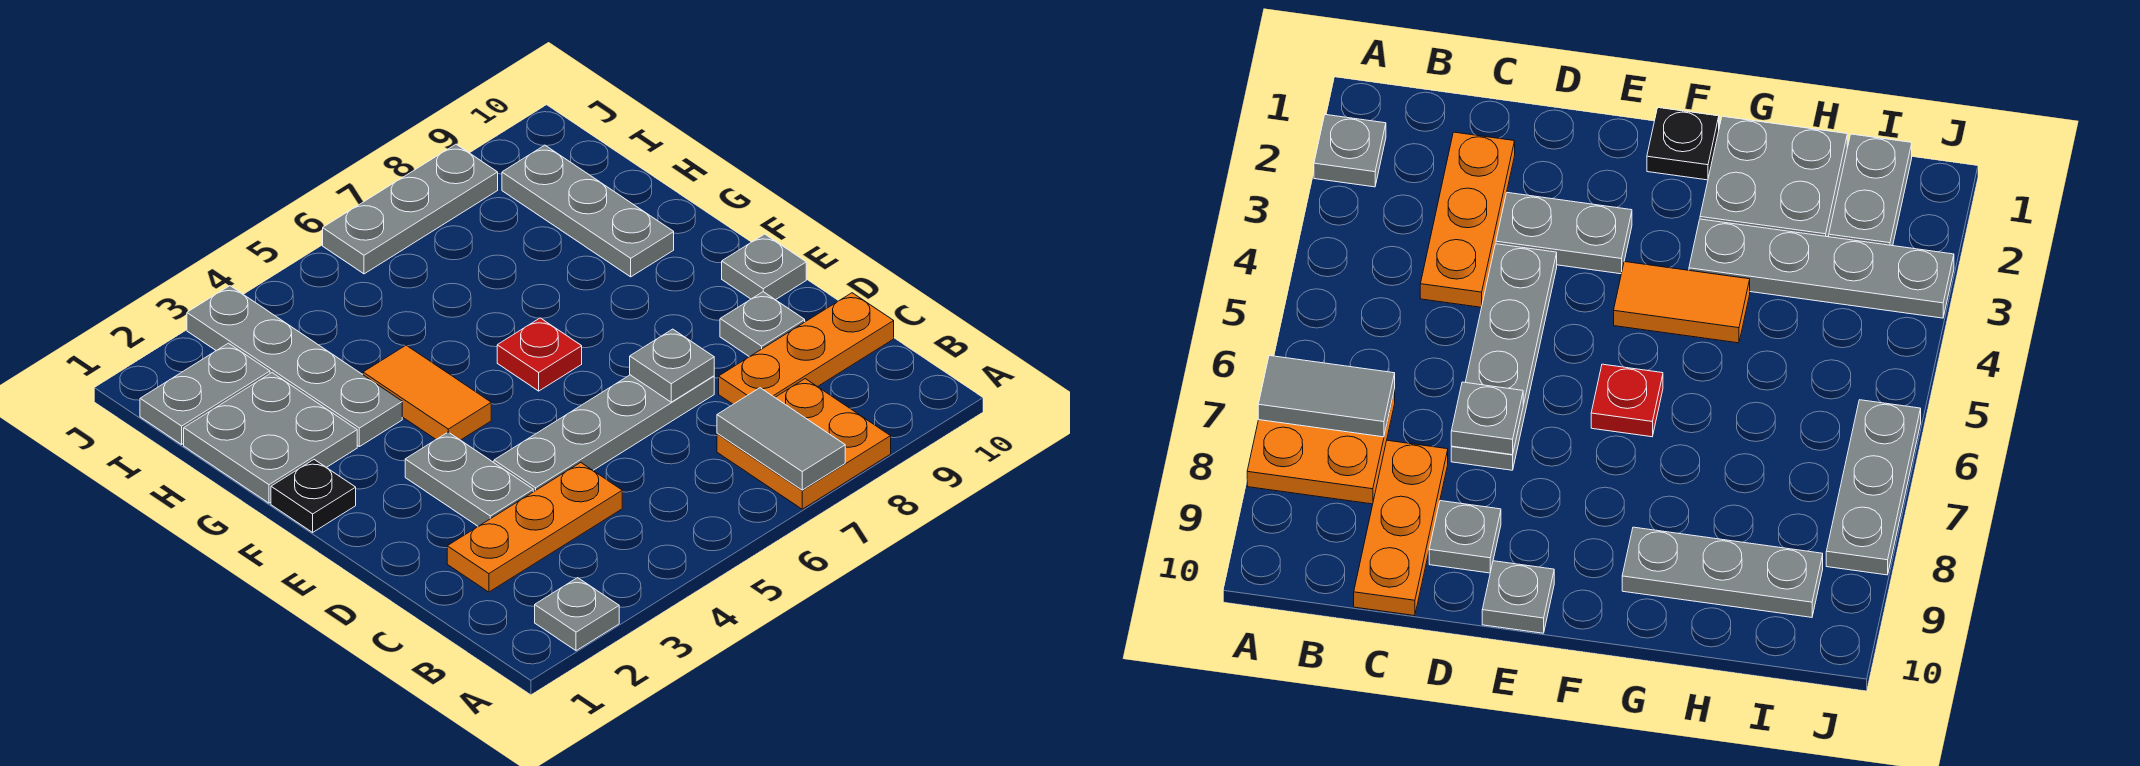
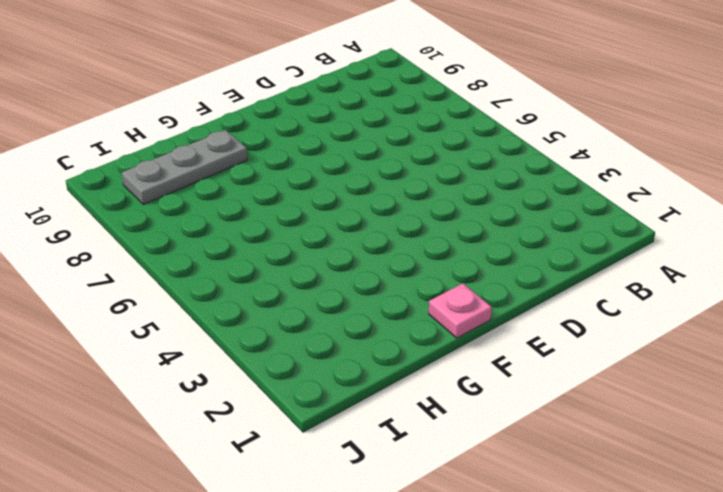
pink plate F1 level 1 -> black plate F1 level 1
none -> grey plate A2 level 1
none -> orange plate A7:B8 level 1
none -> orange plate C2:C4 level 1

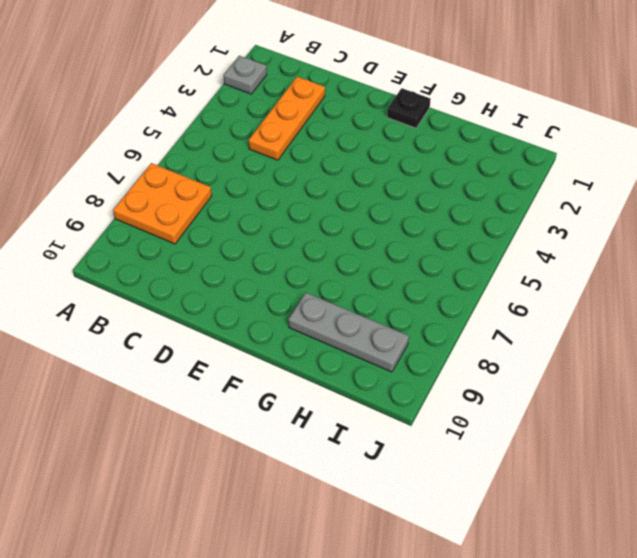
none -> orange plate C8:C10 level 1
none -> grey plate D3:E3 level 1
none -> grey plate D4:D7 level 1

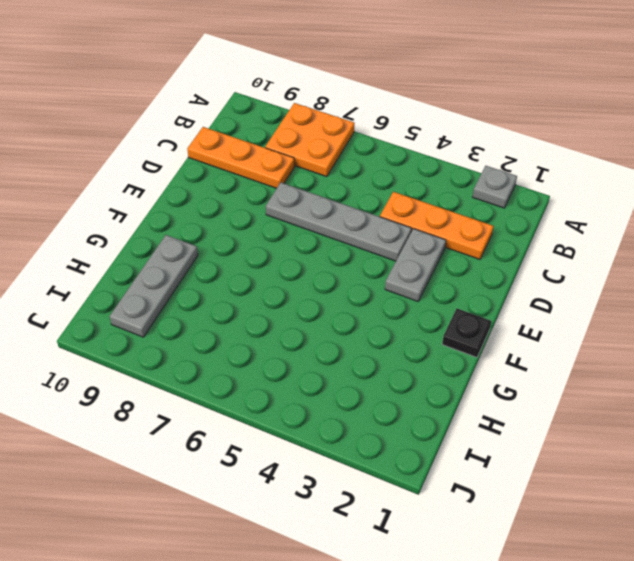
none -> grey plate D9 level 1
none -> grey plate E10 level 1
none -> orange tile F4:G4 level 1

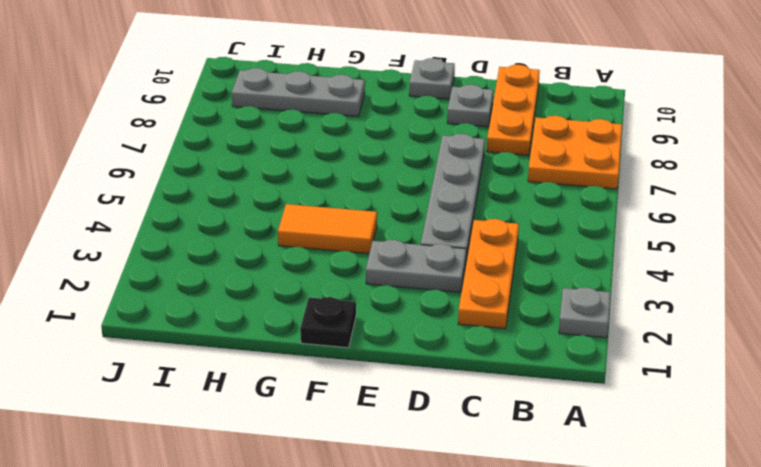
none -> red plate F6 level 1
none -> grey plate G1:H2 level 1
none -> grey plate G3:J3 level 1

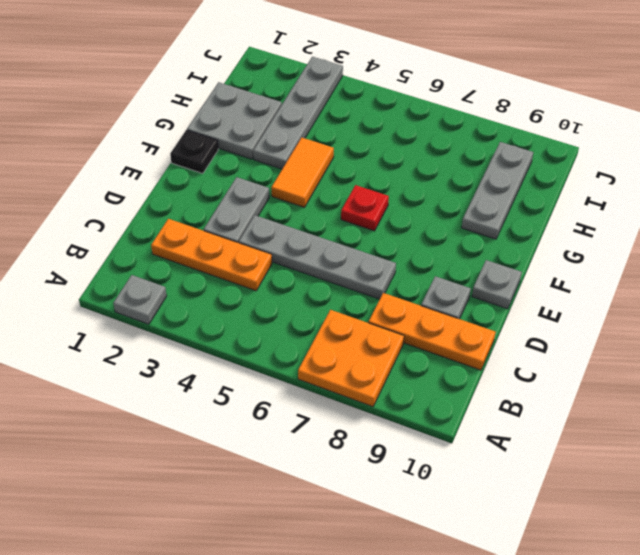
none -> grey plate I1:I2 level 1
none -> grey plate J6:J8 level 1
none -> grey tile A7:B7 level 2

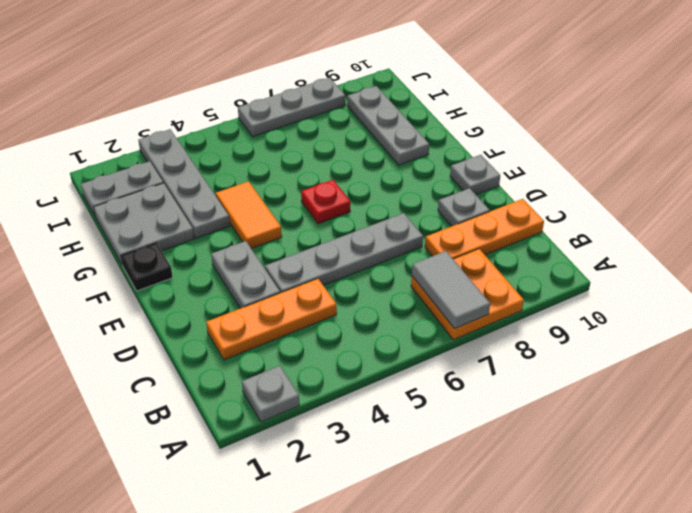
none -> grey plate D7 level 2

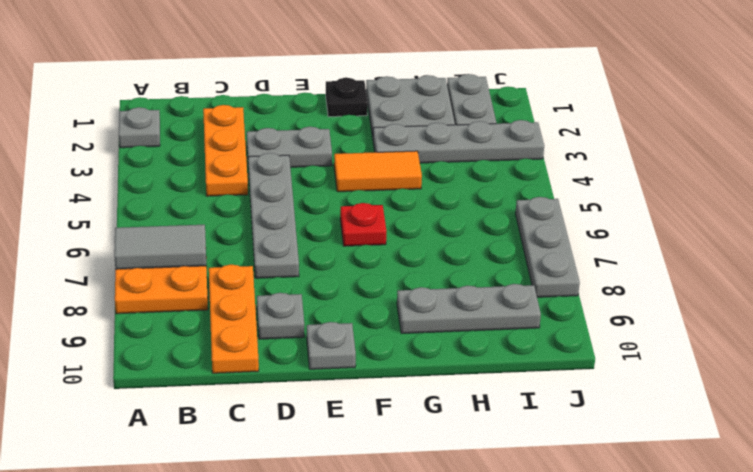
none -> grey plate D7 level 2

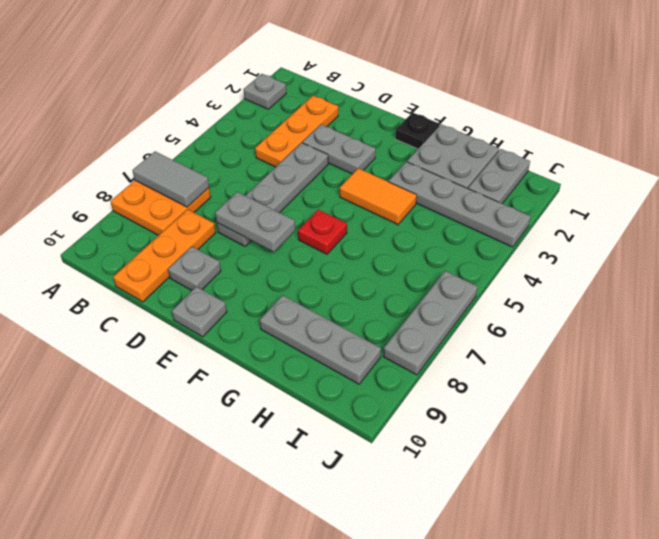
grey plate D7:E7 level 2 -> grey plate D7 level 2

